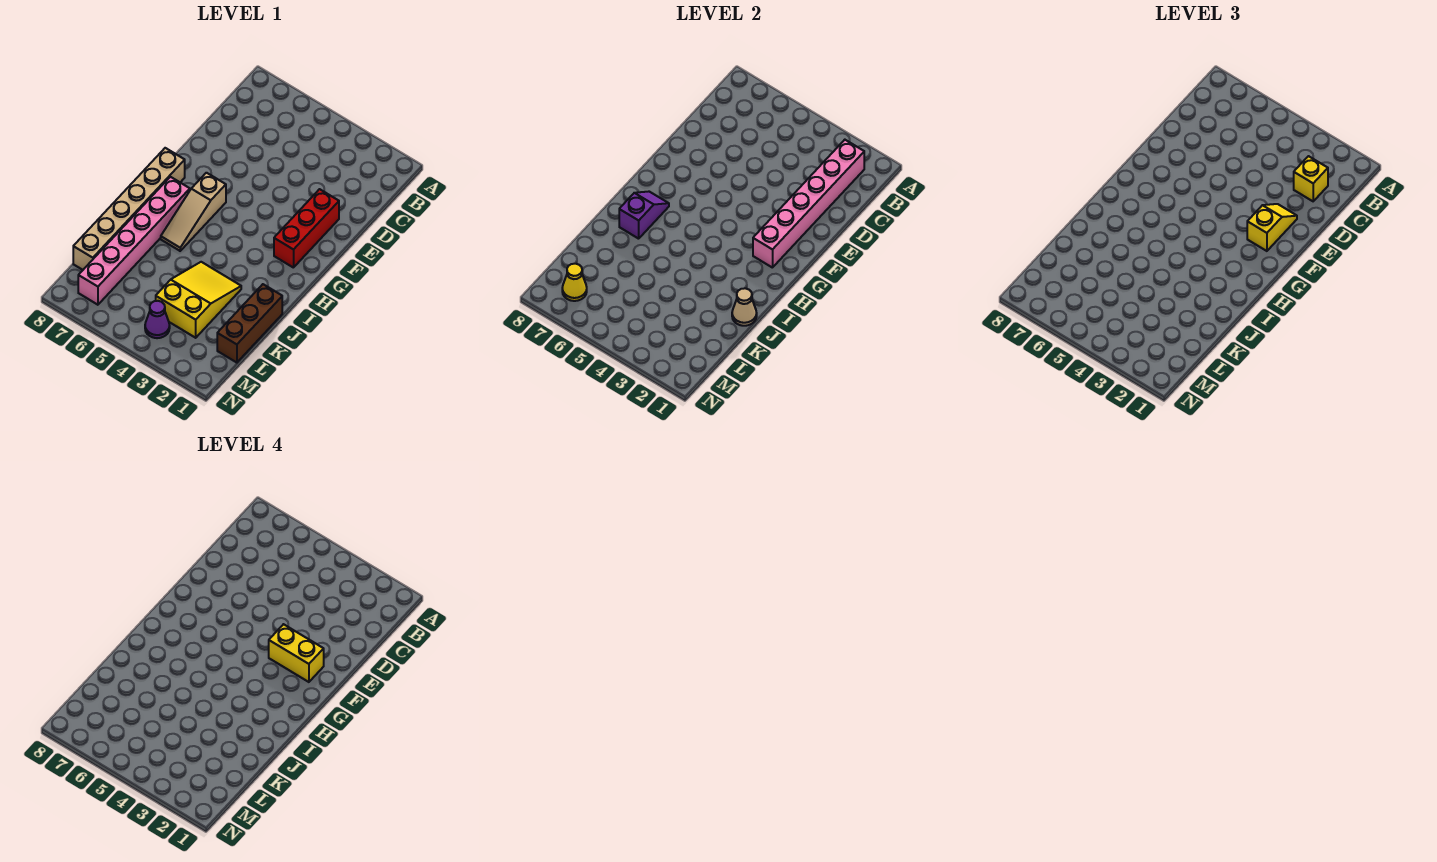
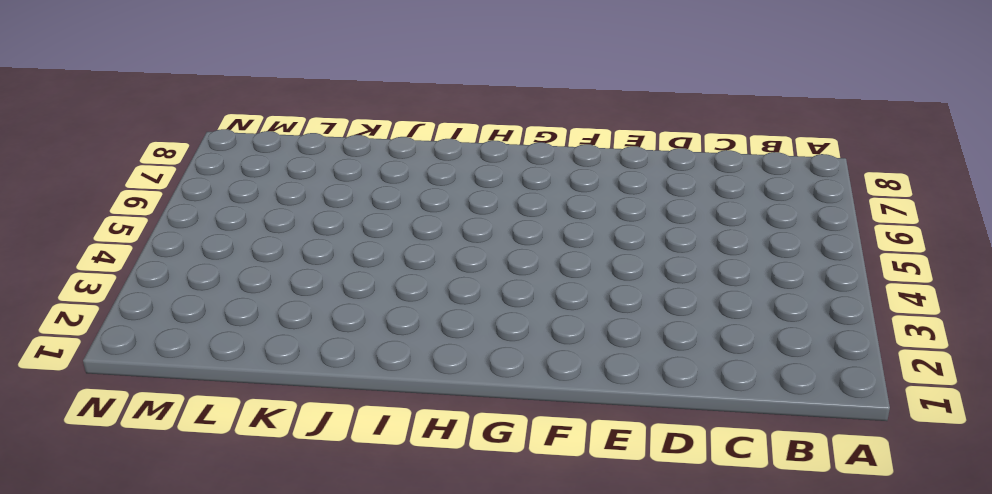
none -> red brick E2:G2 level 1
none -> tan slope G6:I6 level 1 top G
none -> tan brick G8:L8 level 1

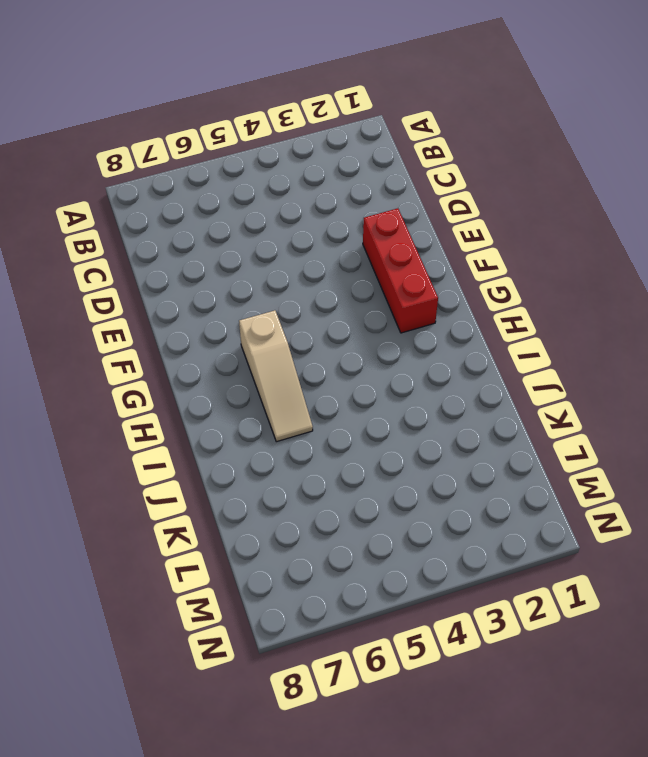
none -> tan brick G8:L8 level 1
none -> pink brick H7:M7 level 1
none -> brown brick J1:L1 level 1

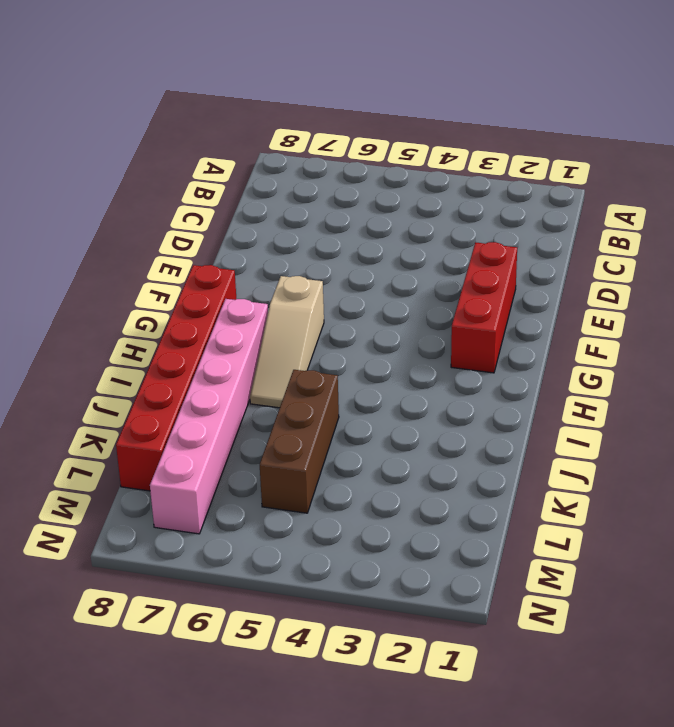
red brick G8:L8 level 1 -> tan brick G8:L8 level 1
brown brick J5:L5 level 1 -> brown brick J1:L1 level 1
none -> yellow slope J3:L4 level 1 top L
none -> purple cone M4 level 1
none -> pink brick B2:G2 level 2

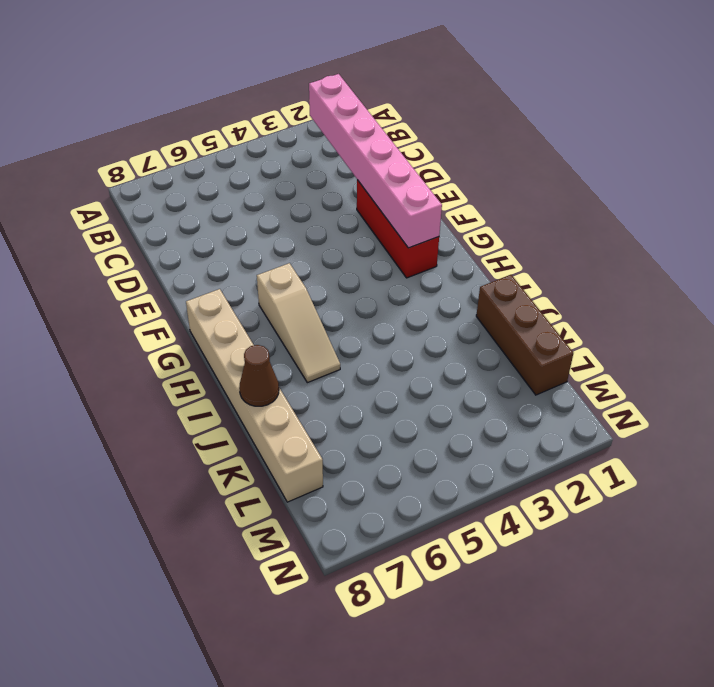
brown cone J8 level 2 -> none
none -> pink brick H7:M7 level 1
none -> yellow slope J3:L4 level 1 top L
none -> purple cone M4 level 1

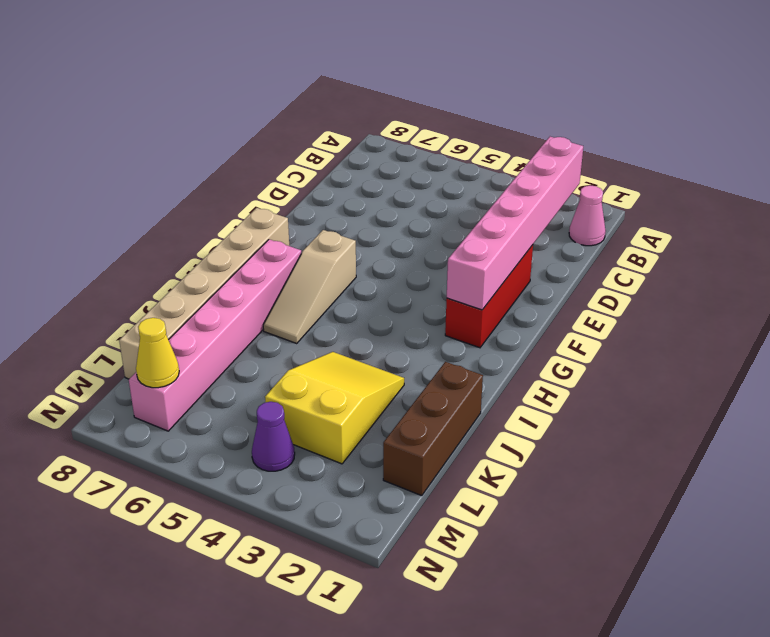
pink cone B1 level 1 -> none
none -> purple slope H7:I7 level 2 top I
none -> tan cone J1 level 2
none -> yellow brick C2 level 3

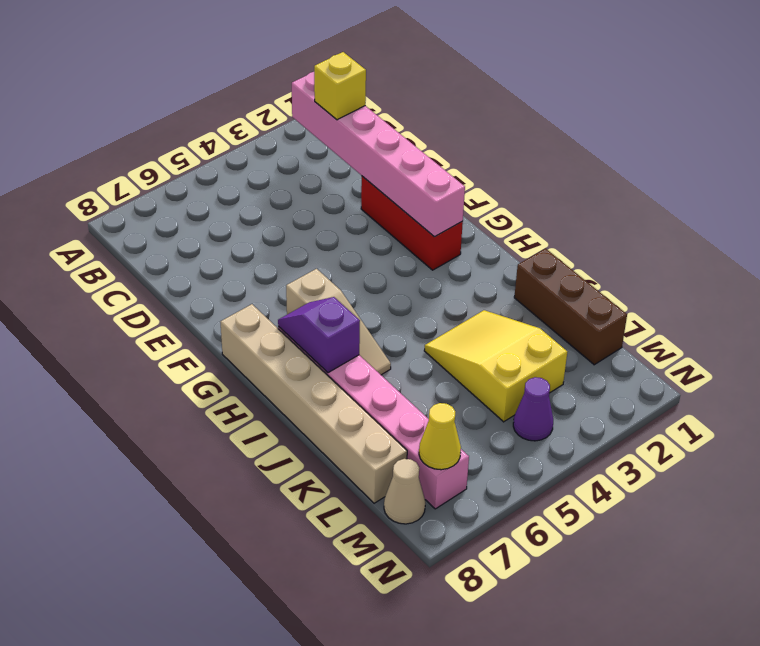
tan cone M8 level 1 -> tan cone J1 level 2
none -> yellow slope E2:F2 level 3 top F
none -> yellow brick F2:F3 level 4

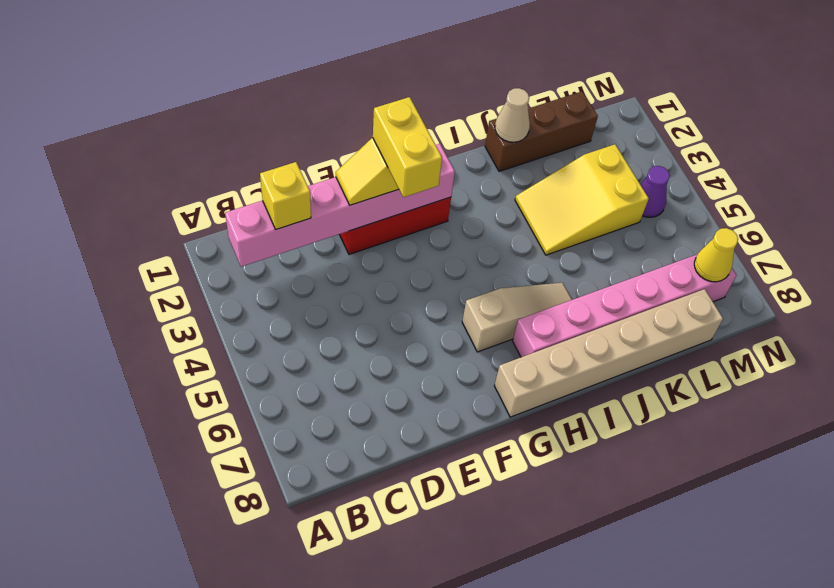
none -> purple slope H7:I7 level 2 top I

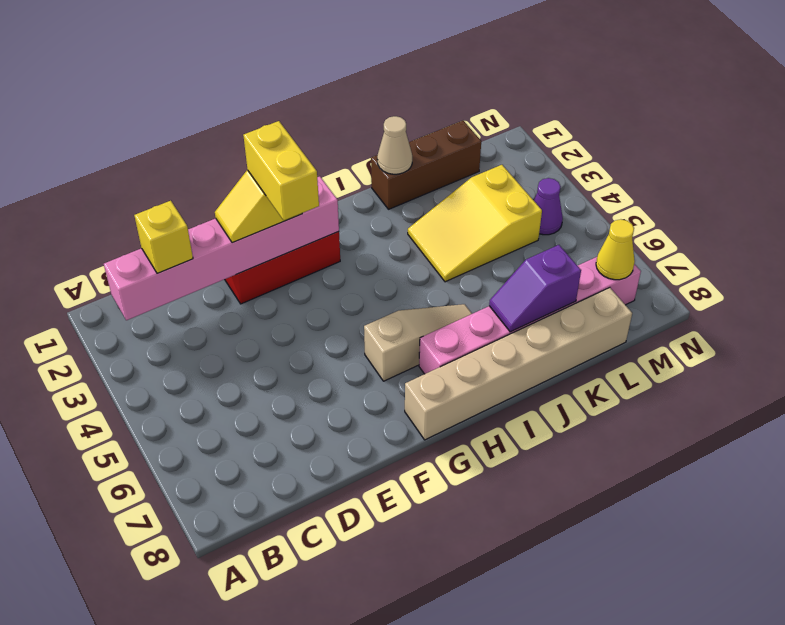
purple slope J7:K7 level 2 top K -> purple slope H7:I7 level 2 top I

